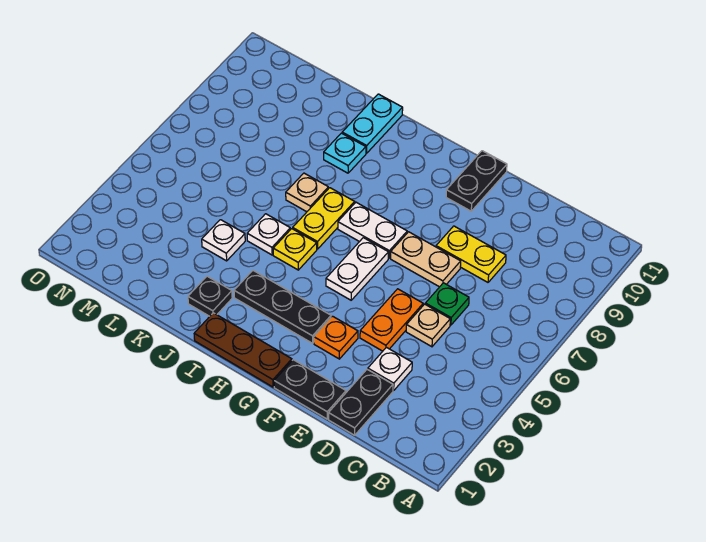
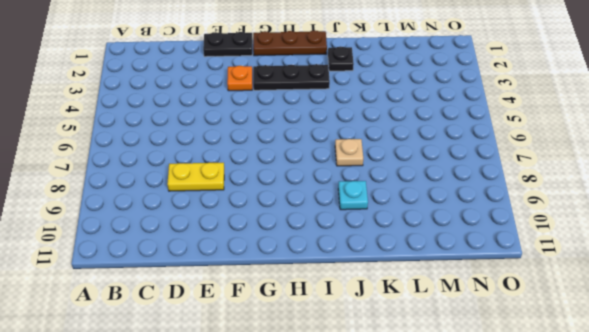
none -> black plate D1:D2 level 1
none -> white plate D3 level 1
none -> tan plate D5 level 1

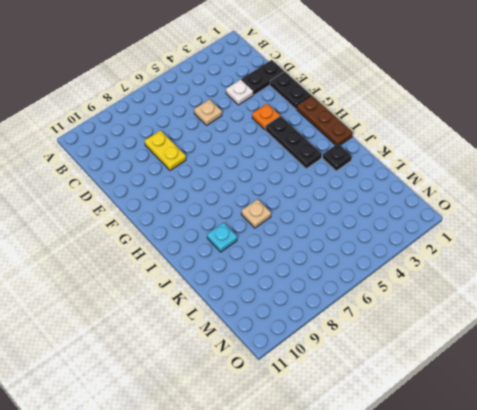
none -> green plate D6 level 1
none -> orange plate E4:E5 level 1
none -> tan plate E7:F7 level 1

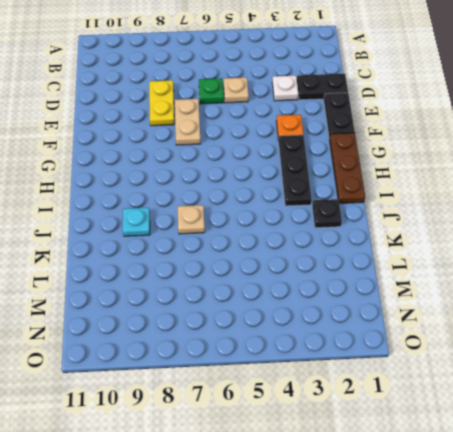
none -> orange plate E4:E5 level 1
none -> black plate F10:F11 level 1
none -> white plate G5:G6 level 1

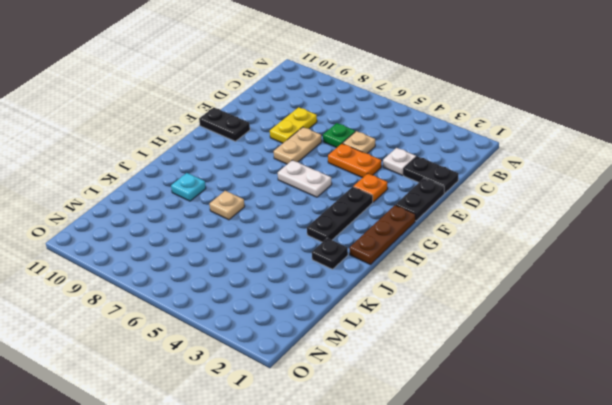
none -> white plate G7:H7 level 1
none -> yellow plate I5 level 1
none -> yellow plate I6:I7 level 1

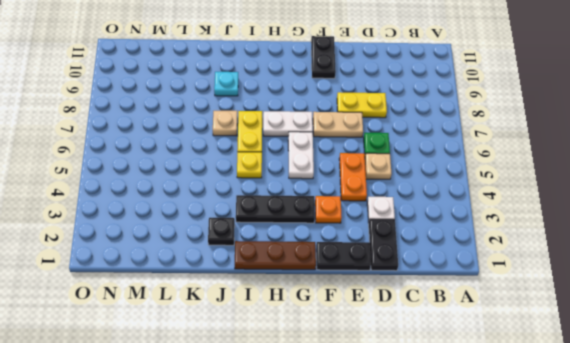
none -> white plate J5 level 1
none -> cyan plate J10:J11 level 1
none -> white plate K4 level 1

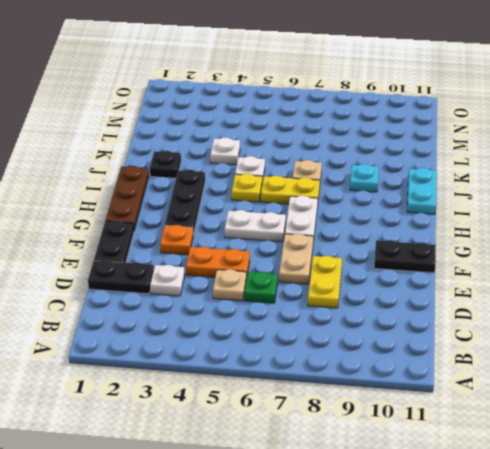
cyan plate I11:J11 level 1 -> cyan plate J10:J11 level 1

